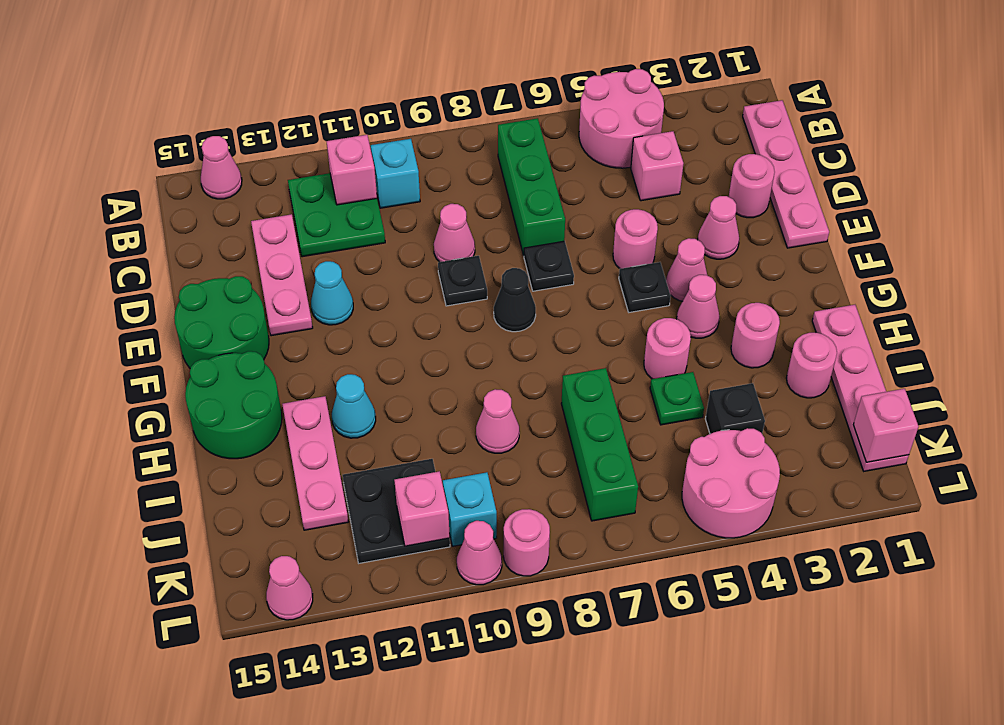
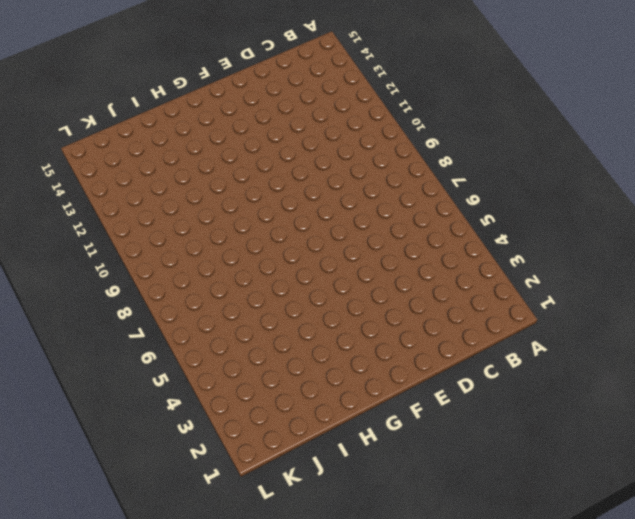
none -> pink round brick A4:B5 level 1
none -> pink cone A14 level 1
none -> pink plate B1:E1 level 1
none -> green brick B7:D7 level 1

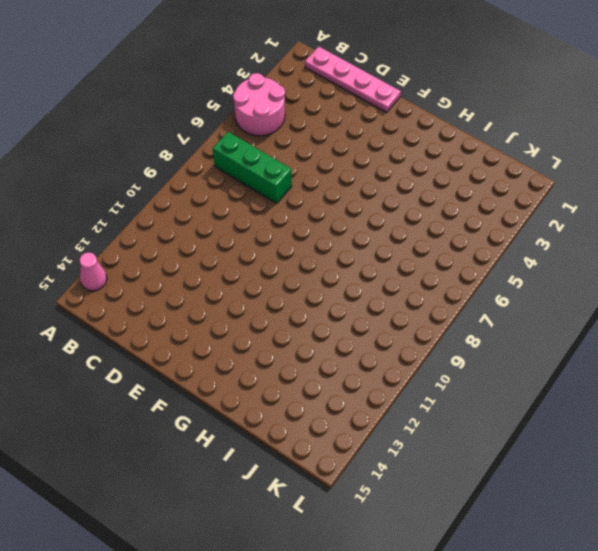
none -> cyan brick B10 level 1
none -> green plate B11:C12 level 1
none -> pink brick C4 level 1
none -> pink plate C13:E13 level 1

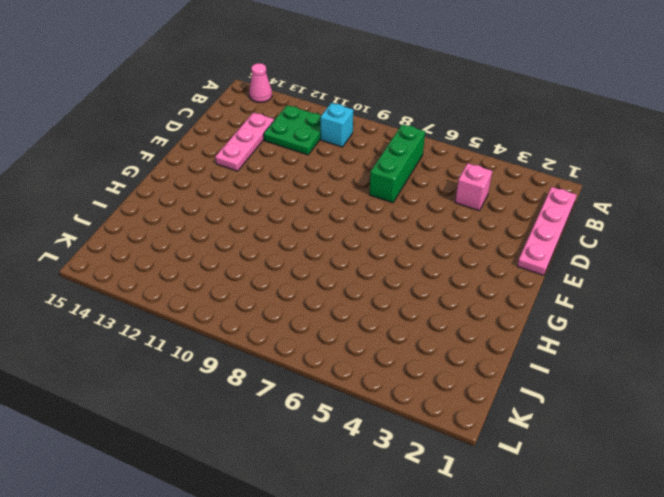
none -> pink round brick A4:B5 level 1
none -> pink round brick D2 level 1
none -> pink cone D9 level 1
none -> pink cone E3 level 1

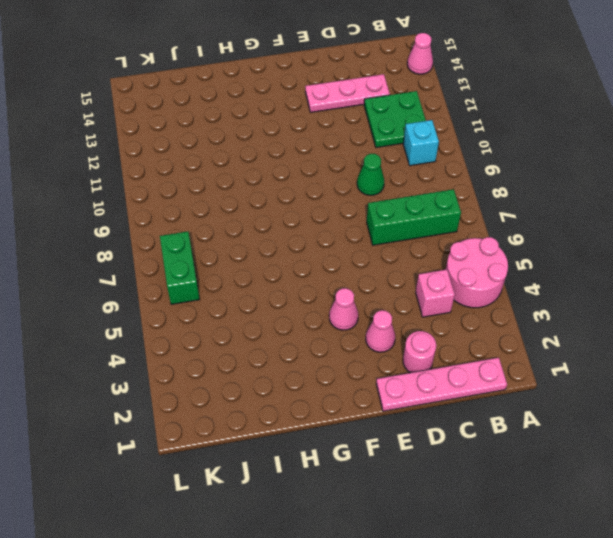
green cone D9 level 1 -> pink cone D9 level 1
green brick K6:K7 level 1 -> green brick I7:K7 level 1
none -> pink round brick E5 level 1
none -> black plate E7 level 1
none -> black plate E9 level 1
none -> cyan cone E12 level 1

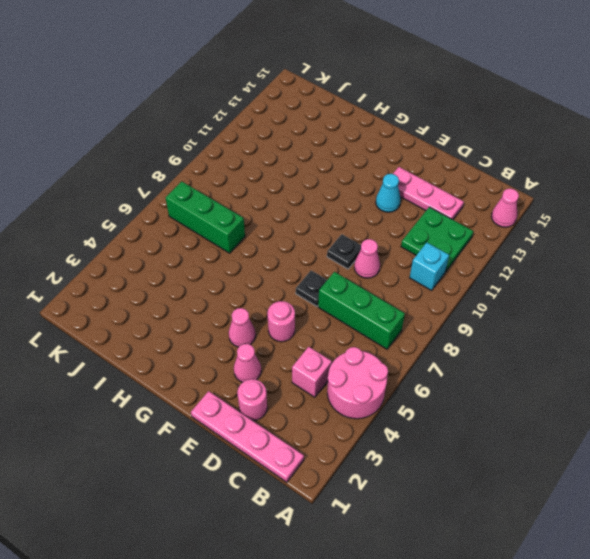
none -> green round brick E14:F15 level 1
none -> black plate F5 level 1
none -> black cone F8 level 1
none -> pink cone G4 level 1

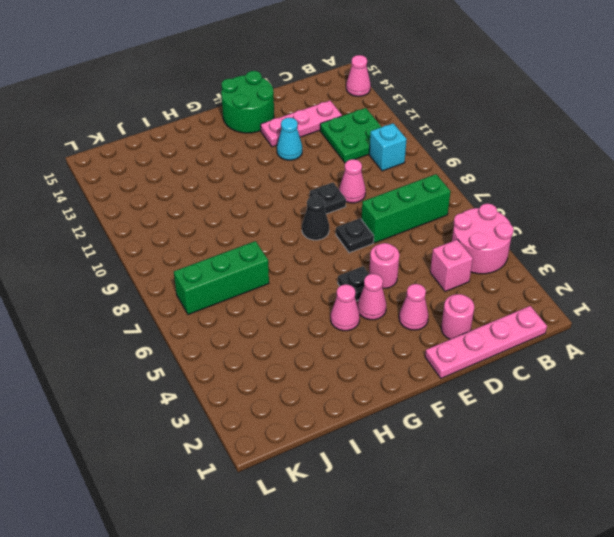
none -> green round brick G14:H15 level 1
none -> pink plate H1:K1 level 1
none -> pink round brick H3 level 1
none -> pink round brick H5 level 1

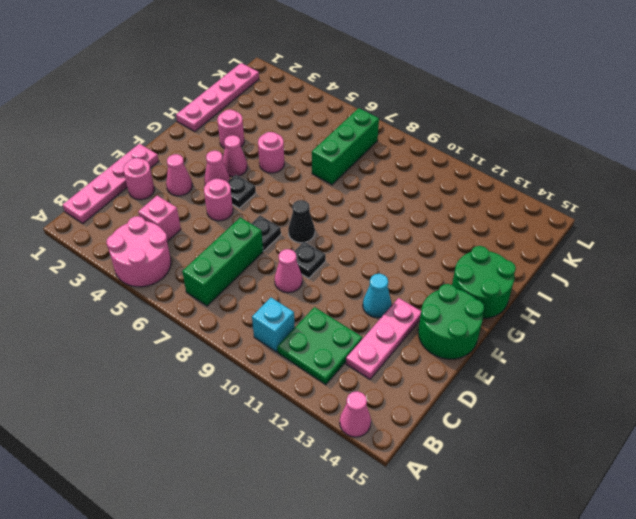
none -> cyan cone H12 level 1
none -> pink plate H13:J13 level 1
none -> pink round brick I2 level 1
none -> green plate I5 level 1

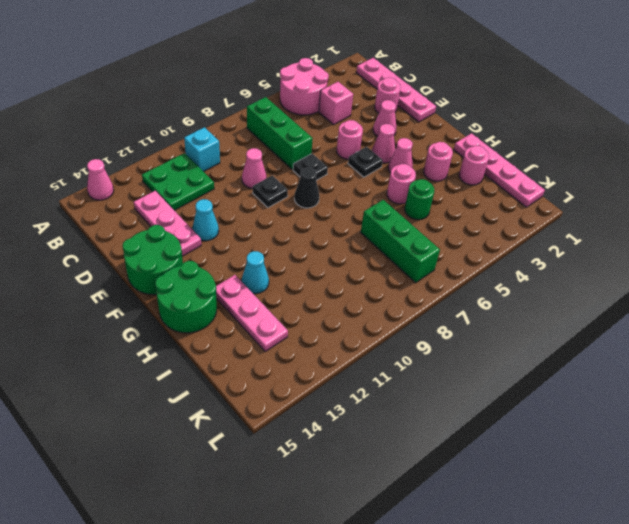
green round brick I5 level 1 -> green plate I5 level 1
none -> pink cone I9 level 1
none -> black brick J4 level 1
none -> black plate J11:K12 level 1
none -> pink round brick K4:L5 level 1

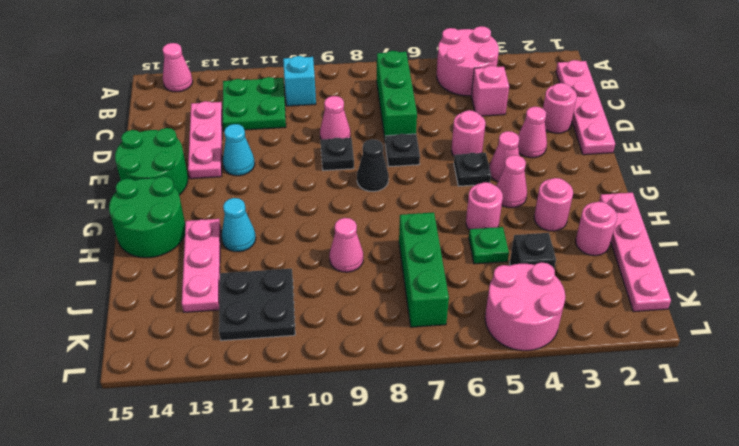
none -> cyan brick K10 level 1
none -> pink round brick L9 level 1
none -> pink cone L10 level 1
none -> pink cone L14 level 1

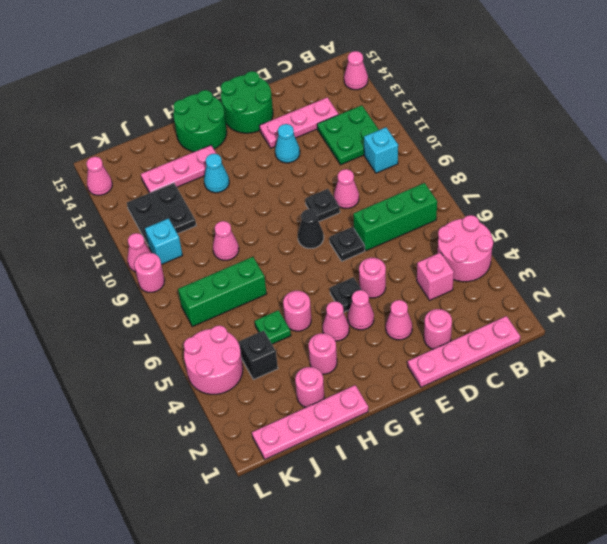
none -> pink brick B11 level 2
none -> pink brick K1 level 2
none -> pink brick K11 level 2

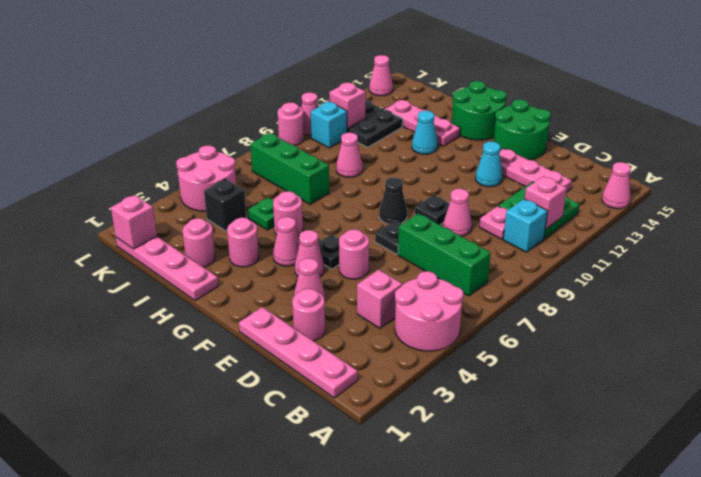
pink plate C10 level 1 -> none

